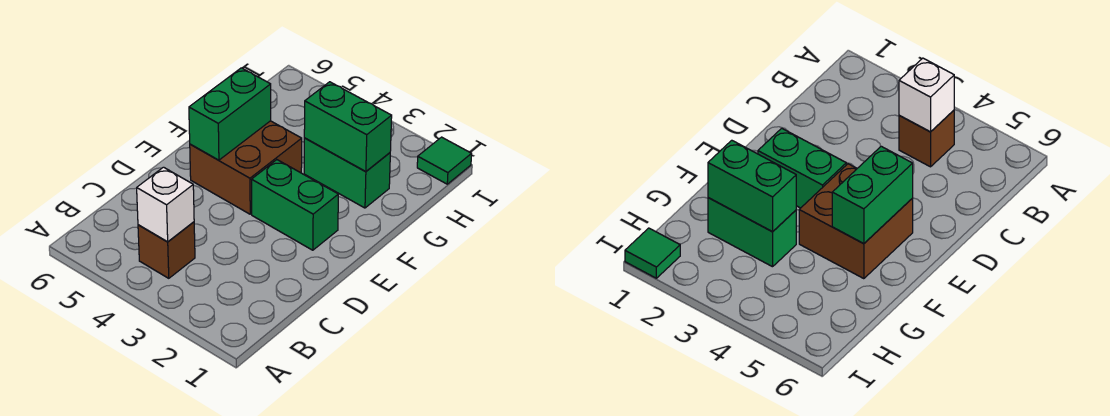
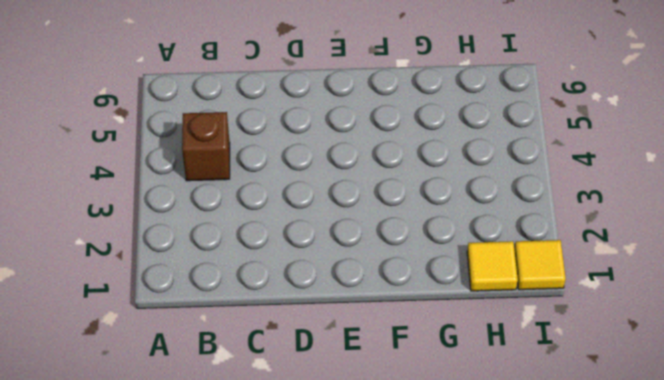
yellow tile H1 level 1 -> none
yellow tile I1 level 1 -> green tile I1 level 1
none -> green brick E2:E3 level 1
none -> brown brick E4:F5 level 1

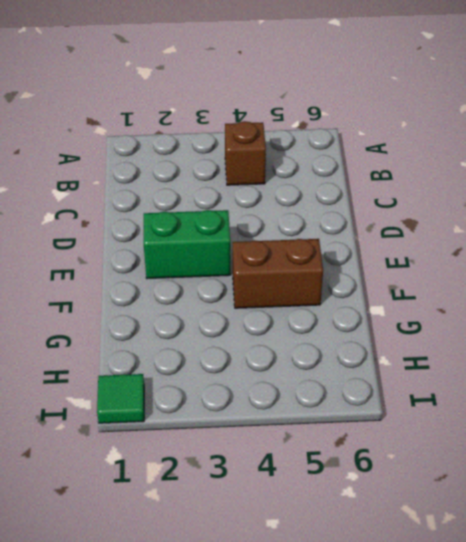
brown brick F4:F5 level 1 -> brown brick E4:F5 level 1
none -> green brick G2:G3 level 1
none -> white brick B4 level 2

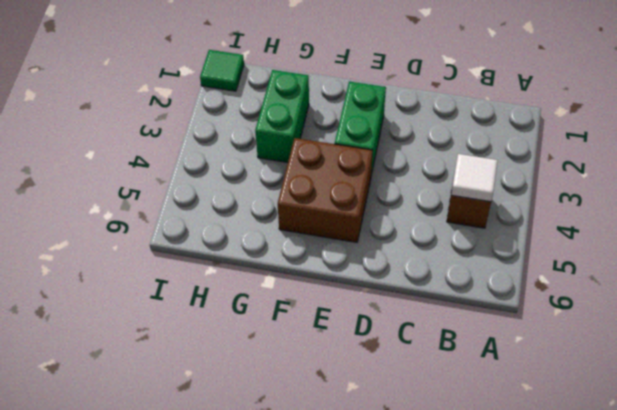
white tile B4 level 2 -> white brick B4 level 2
none -> green brick E5:F5 level 2
none -> green brick G2:G3 level 2

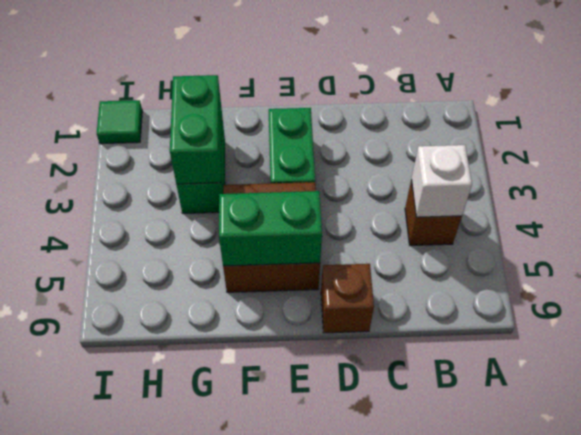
brown brick D6 level 1 -> none

